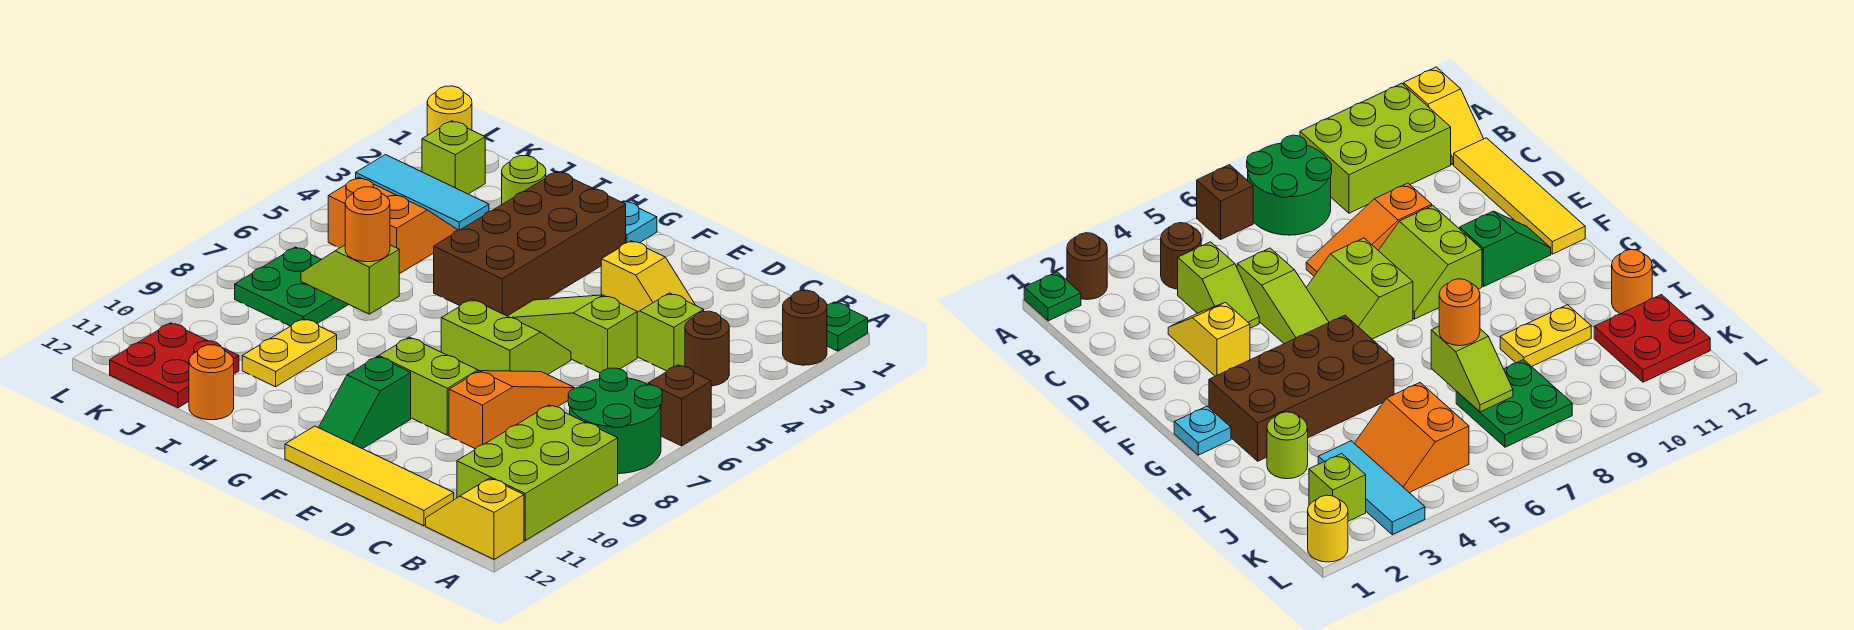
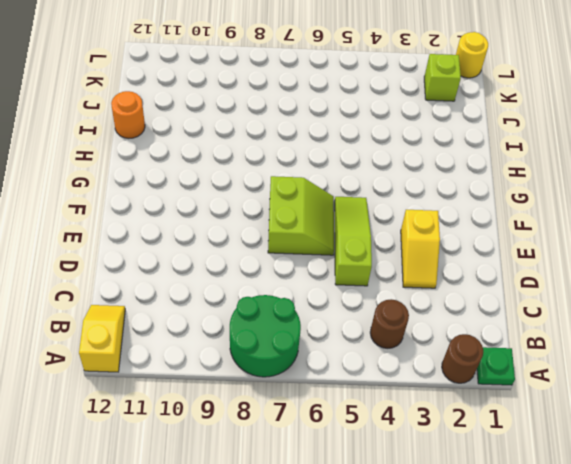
none -> brown brick A6 level 1
none -> lime brick A9:B11 level 1
none -> lime slope C4:D4 level 1 top C

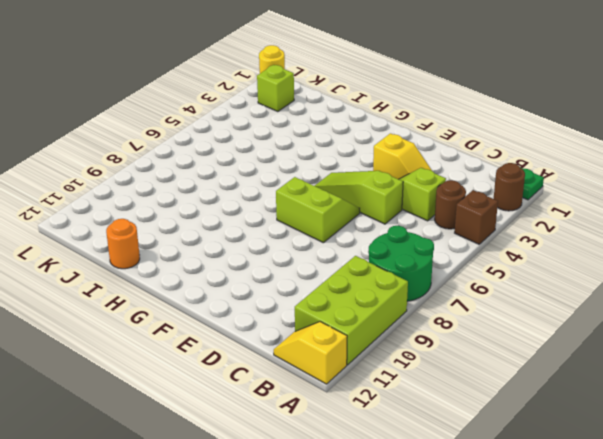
brown brick A4 level 1 -> brown brick A6 level 1
none -> yellow tile C12:F12 level 1
none -> orange slope D7:D9 level 1 top 9
none -> lime slope E8:F9 level 1 top 9

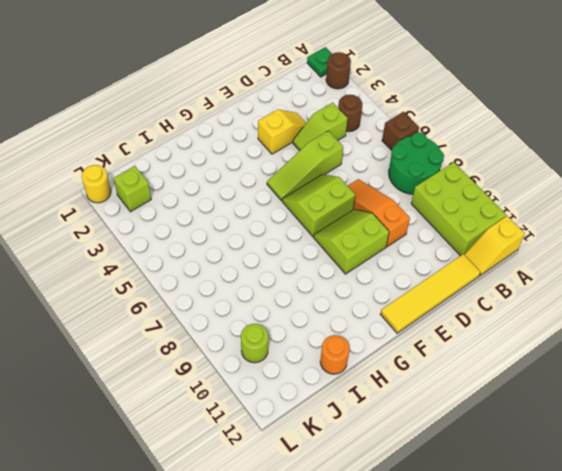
lime round brick K10 level 1 -> lime round brick I2 level 1
none -> green slope F10:F11 level 1 top 10
none -> cyan plate G1 level 1
none -> brown brick G2:H5 level 1

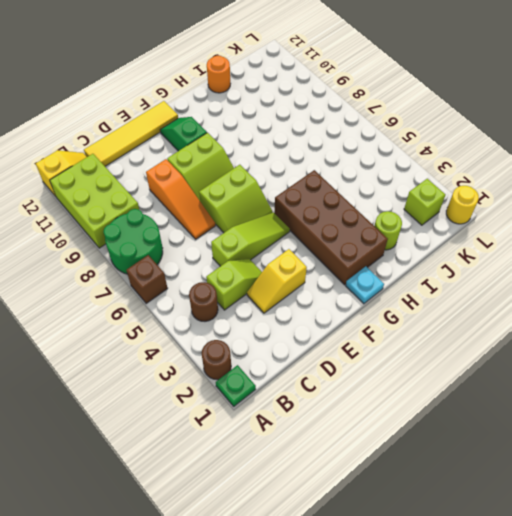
none -> yellow plate I9:I10 level 1
none -> cyan tile J3:L3 level 1
none -> orange slope J4:K5 level 1 top 5

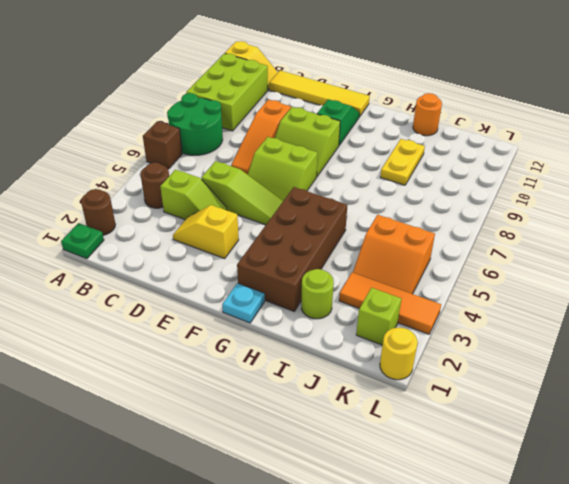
orange tile J3:L3 level 1 -> cyan tile J3:L3 level 1
none -> green plate J7:K8 level 1
none -> red plate J11:K12 level 1
none -> lime slope I7:J7 level 2 top I

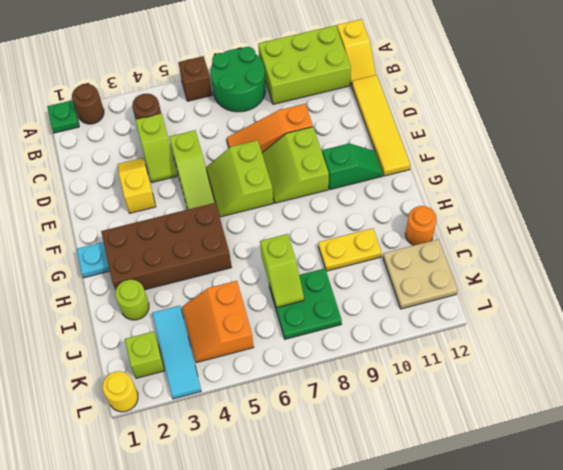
tan plate J11:K12 level 1 -> red plate J11:K12 level 1
none -> orange round brick I7 level 3

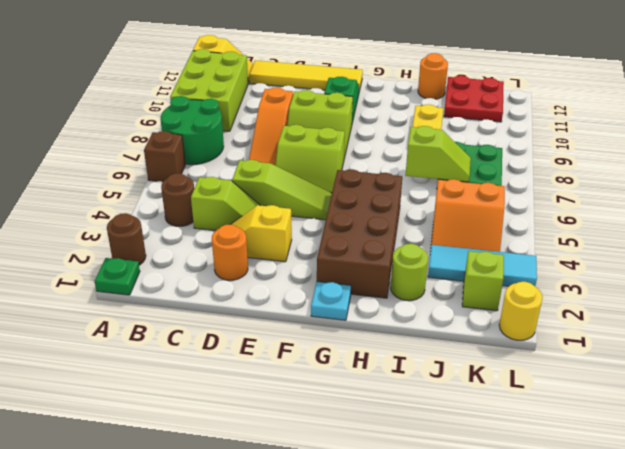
orange round brick D2 level 1 -> orange round brick I7 level 3

